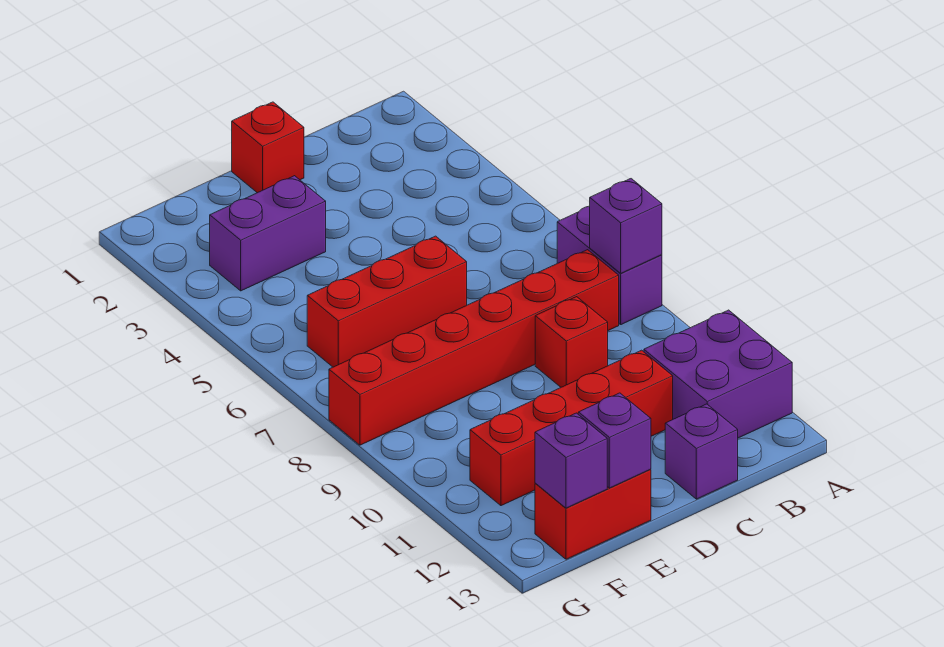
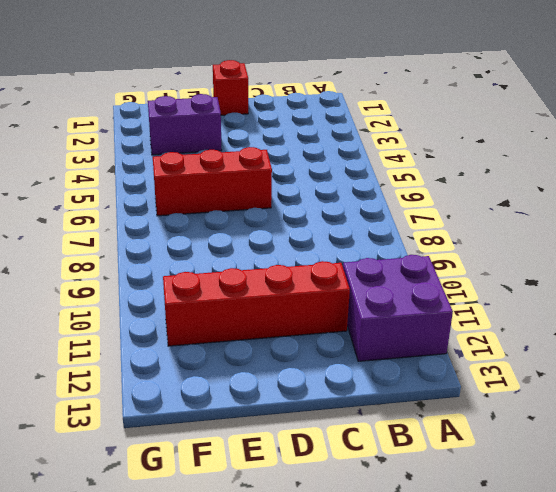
none -> purple brick A7:A8 level 1
none -> red brick B8:G8 level 1
none -> red brick C9 level 1

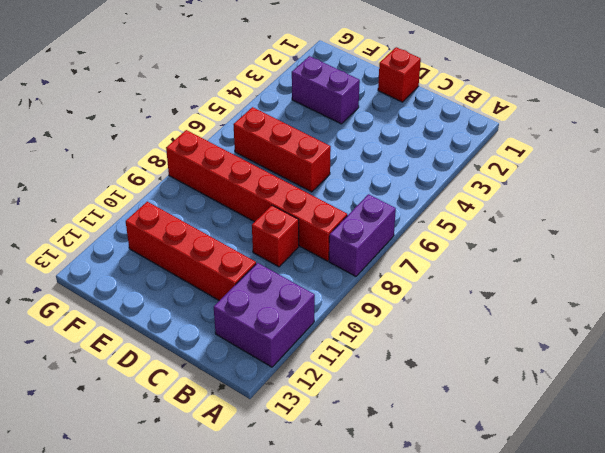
none -> purple brick C13 level 1
none -> red brick E13:F13 level 1
none -> purple brick A8 level 2

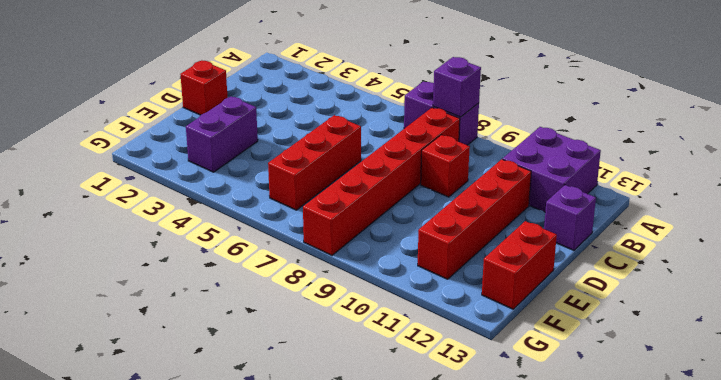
none -> purple brick E13 level 2
none -> purple brick F13 level 2

